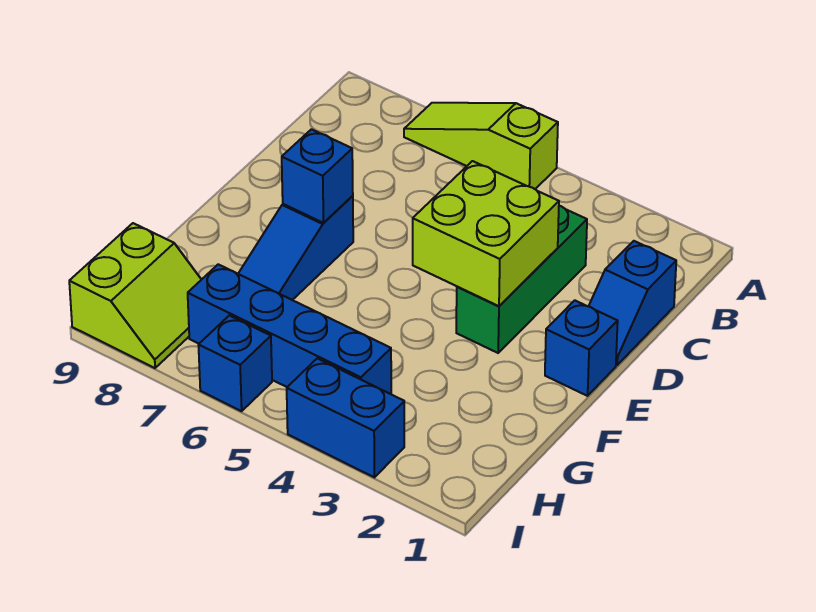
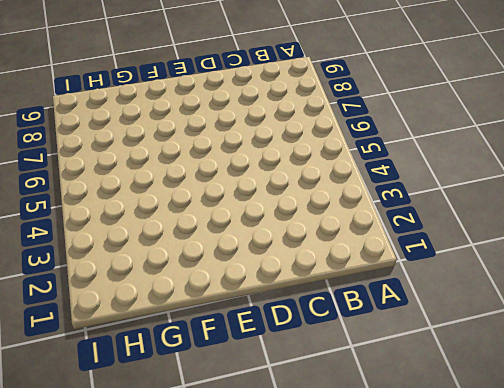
none -> lime slope A5:A7 level 1 top 5
none -> blue slope C1:D1 level 1 top C

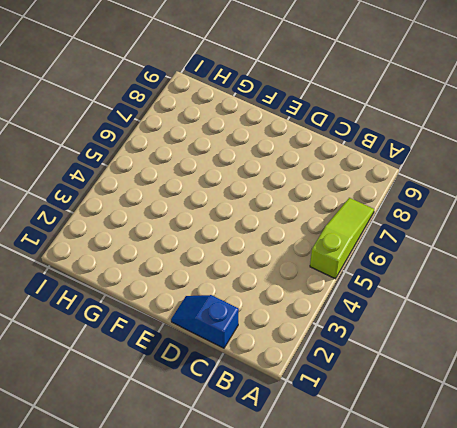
none -> green brick C3:E3 level 1
none -> blue brick E1 level 1

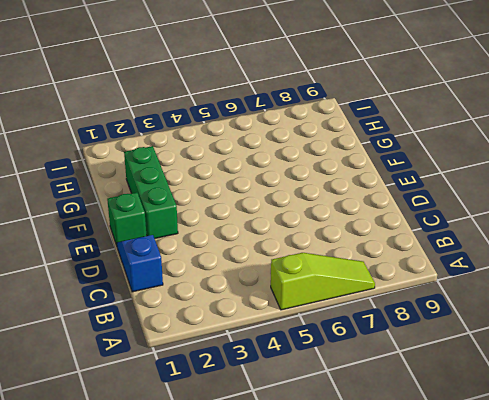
green brick E1 level 1 -> blue brick E1 level 1
green brick E2:G2 level 1 -> green brick C3:E3 level 1
none -> blue slope E7:G7 level 1 top E
none -> blue brick H4:H7 level 1

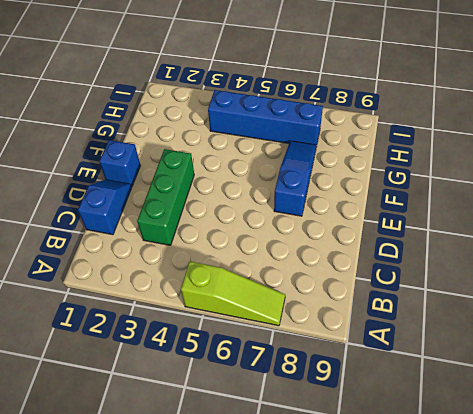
none -> lime slope H8:I9 level 1 top 9
none -> blue brick I3:I4 level 1

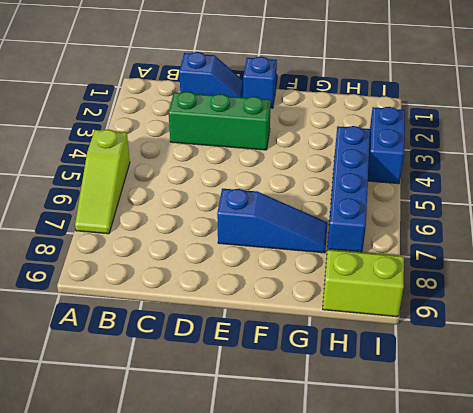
none -> blue brick I6 level 1
none -> lime brick D3:E4 level 2

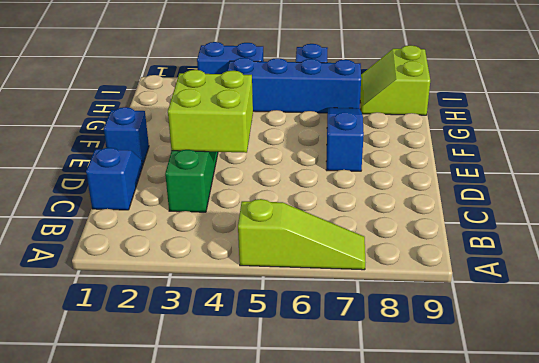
none -> blue brick E7 level 2

